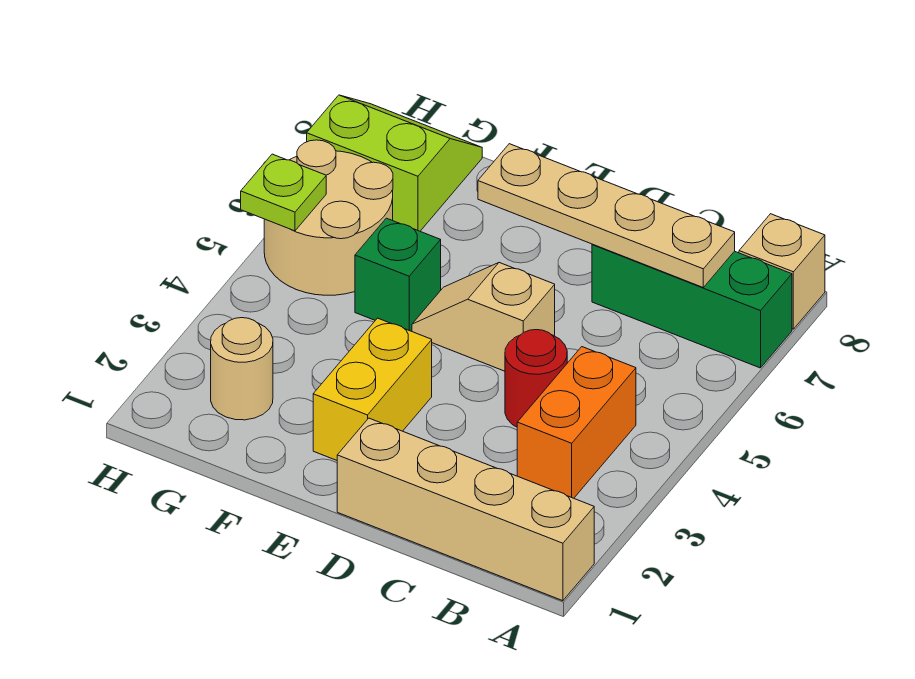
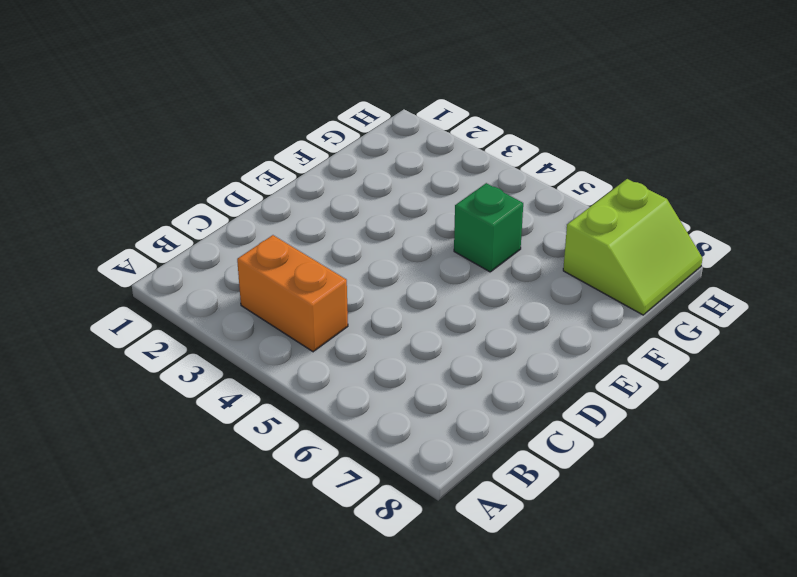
none -> tan brick A1:D1 level 1
none -> green brick A7:C7 level 1
none -> tan brick A8 level 1

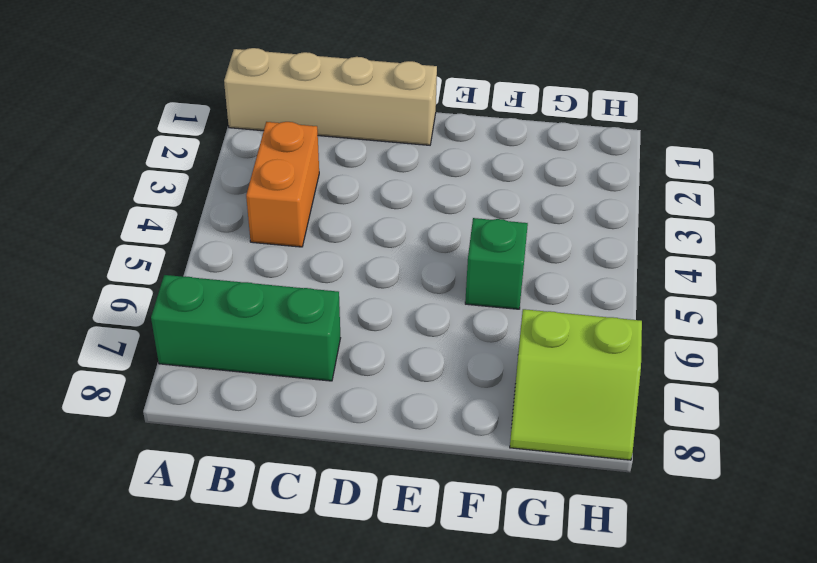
none -> tan brick A8 level 1
none -> red round brick C4 level 1
none -> tan slope D5:E5 level 1 top D

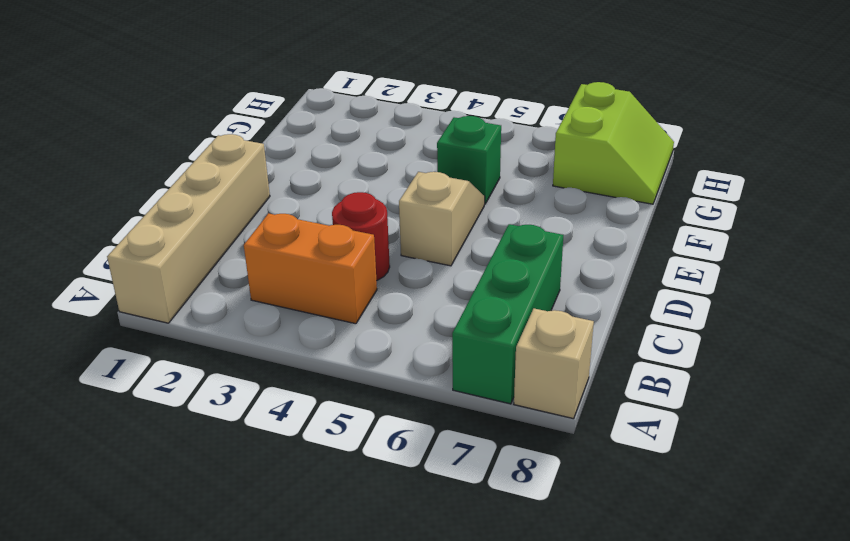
none -> yellow brick E2:E3 level 1
none -> tan round brick G2 level 1
none -> tan round brick G5:H6 level 1

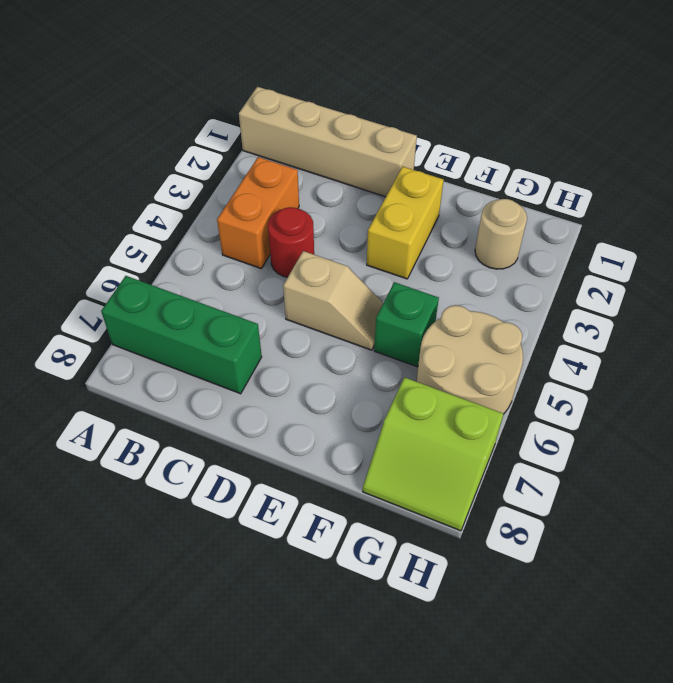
none -> tan brick A8 level 1
none -> tan plate B7:E7 level 2
none -> lime plate H5 level 2

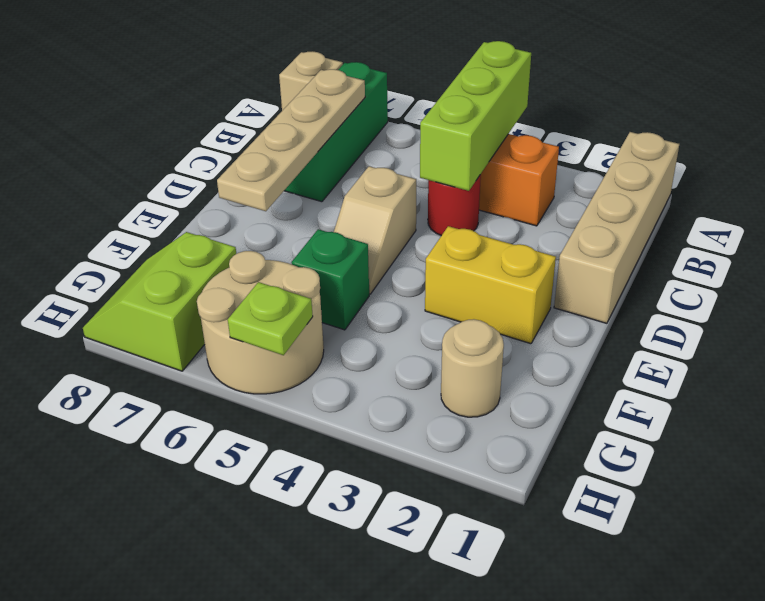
lime brick A4:C4 level 2 -> none

